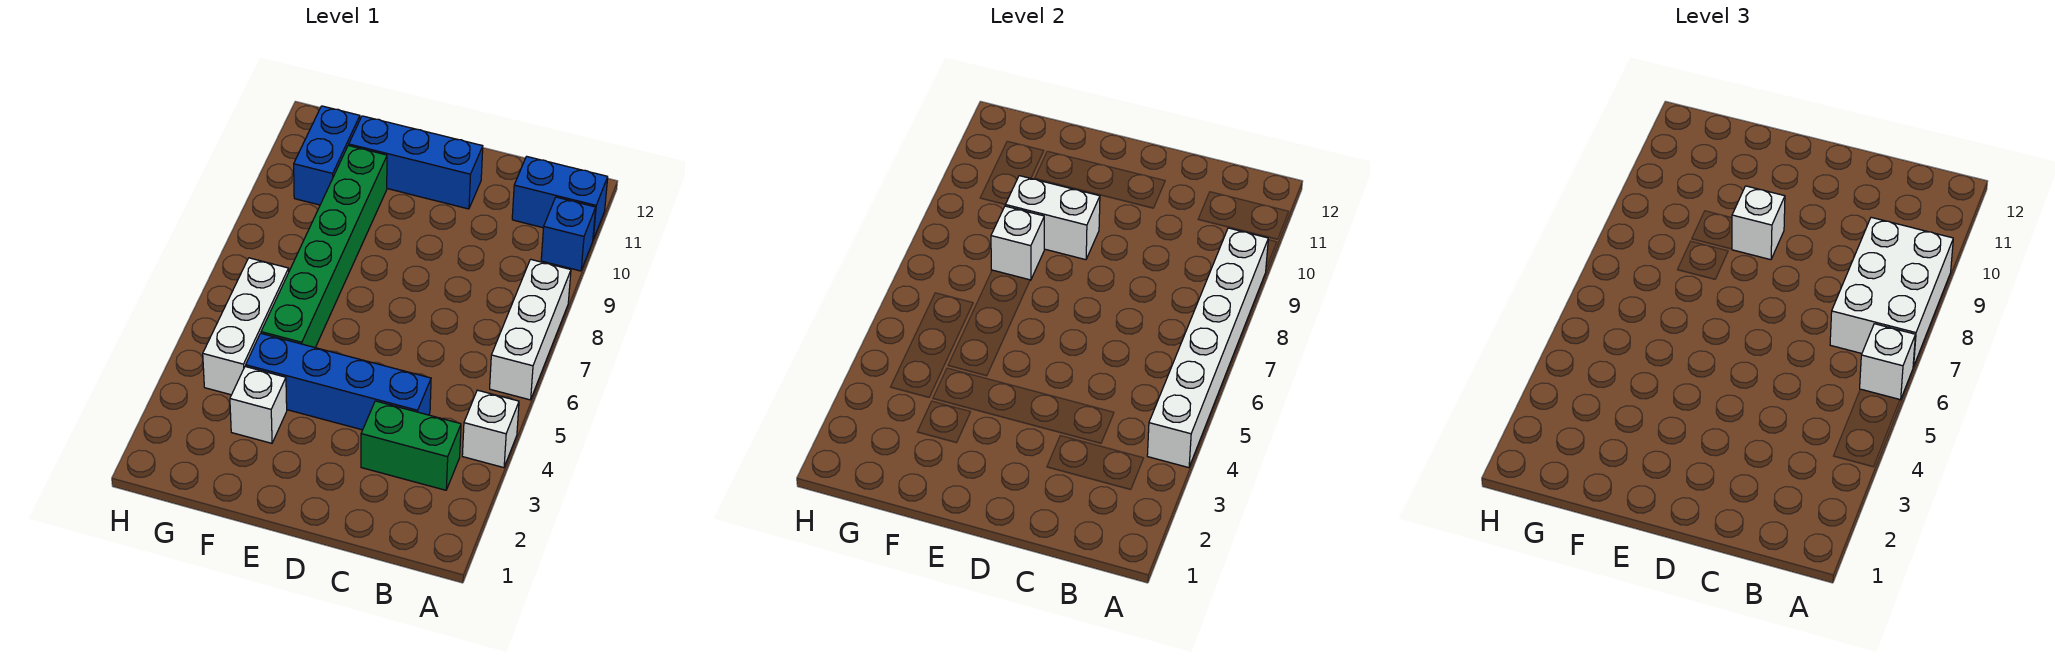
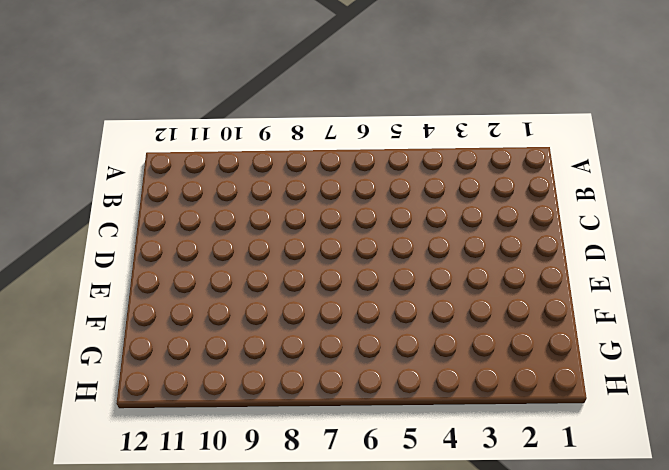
none -> white brick A4 level 1
none -> white brick A6:A8 level 1
none -> blue brick A10 level 1

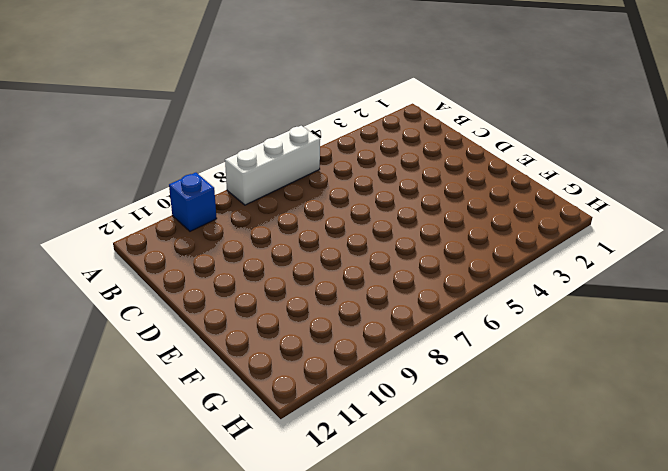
none -> white brick A4 level 1
none -> blue brick A11:B11 level 1
none -> green brick B3:C3 level 1

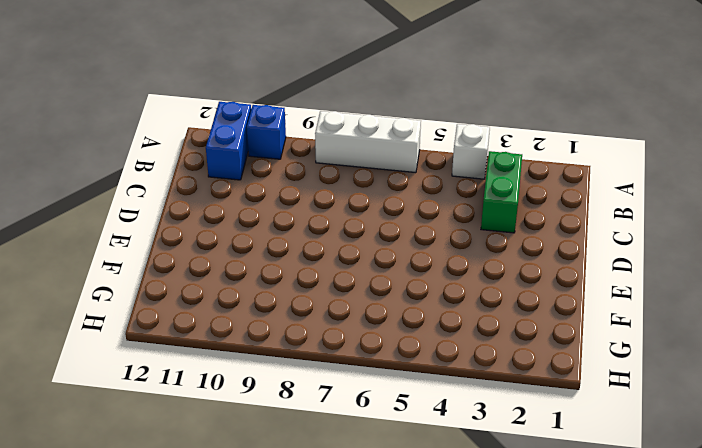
none -> blue brick C4:F4 level 1
none -> blue brick D11:F11 level 1
none -> white brick F3 level 1

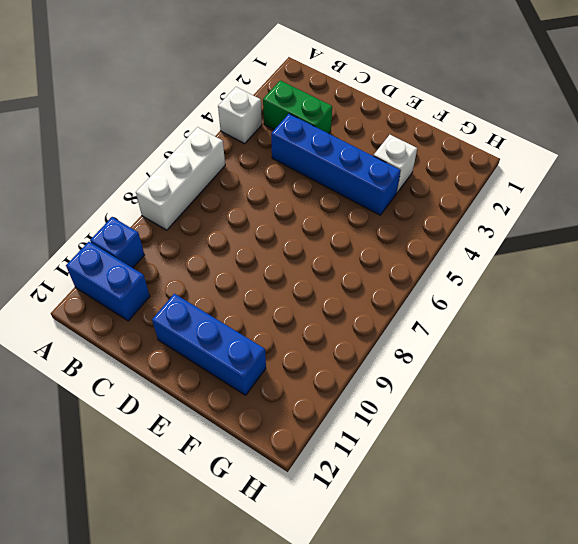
none -> green brick F5:F10 level 1
none -> white brick G4:G6 level 1
none -> blue brick G10:G11 level 1

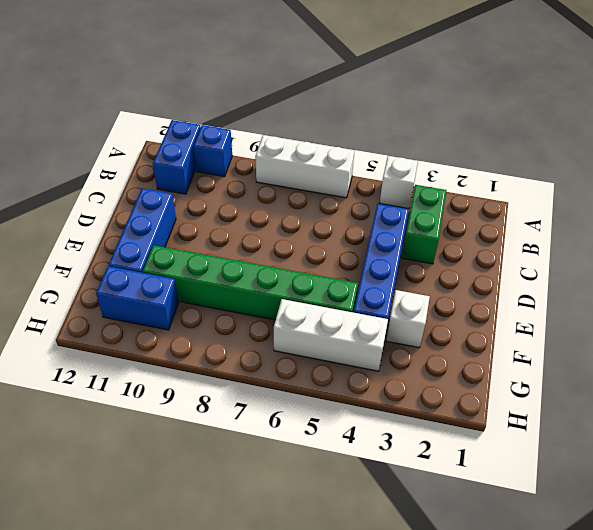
none -> white brick A4:A9 level 2
none -> white brick E9:F9 level 2
none -> white brick F8 level 2

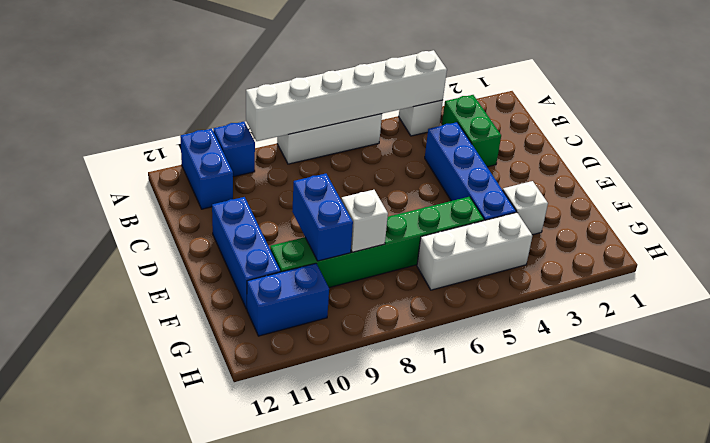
blue brick E9:F9 level 2 -> white brick E9:F9 level 2
none -> white brick A6 level 3
none -> white brick A7:B9 level 3
none -> white brick E9 level 3

